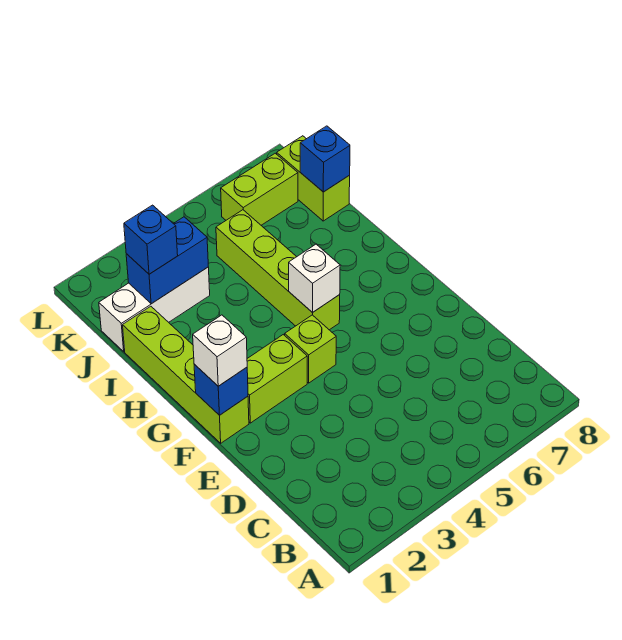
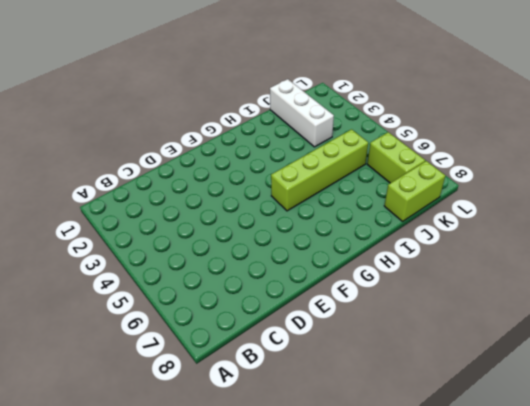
none -> lime brick F1:I1 level 1
none -> lime brick F2:F3 level 1
none -> lime brick F4 level 1

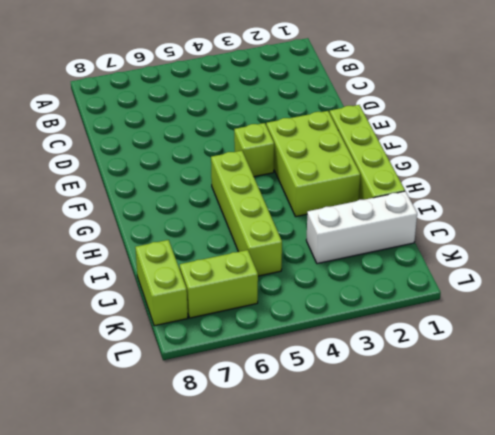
lime brick F2:H3 level 1 -> lime brick F2:F3 level 1
none -> blue brick F1 level 2
none -> white brick G5 level 2
none -> blue brick J2:J3 level 2

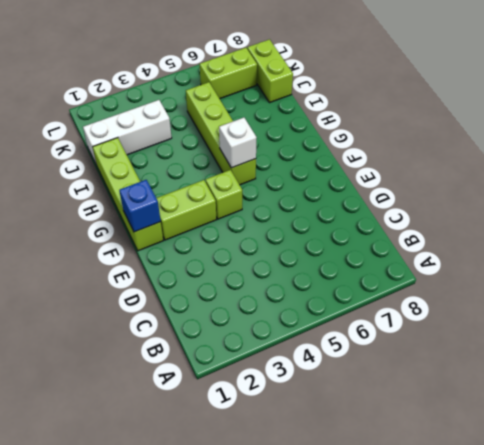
none -> blue brick J2:J3 level 2
none -> blue brick J8 level 2
none -> white brick F1 level 3

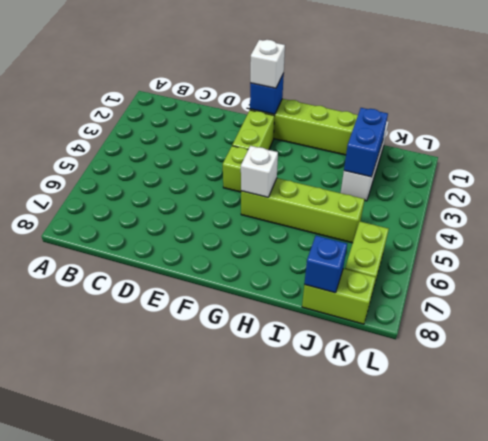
none -> blue brick J2 level 3

